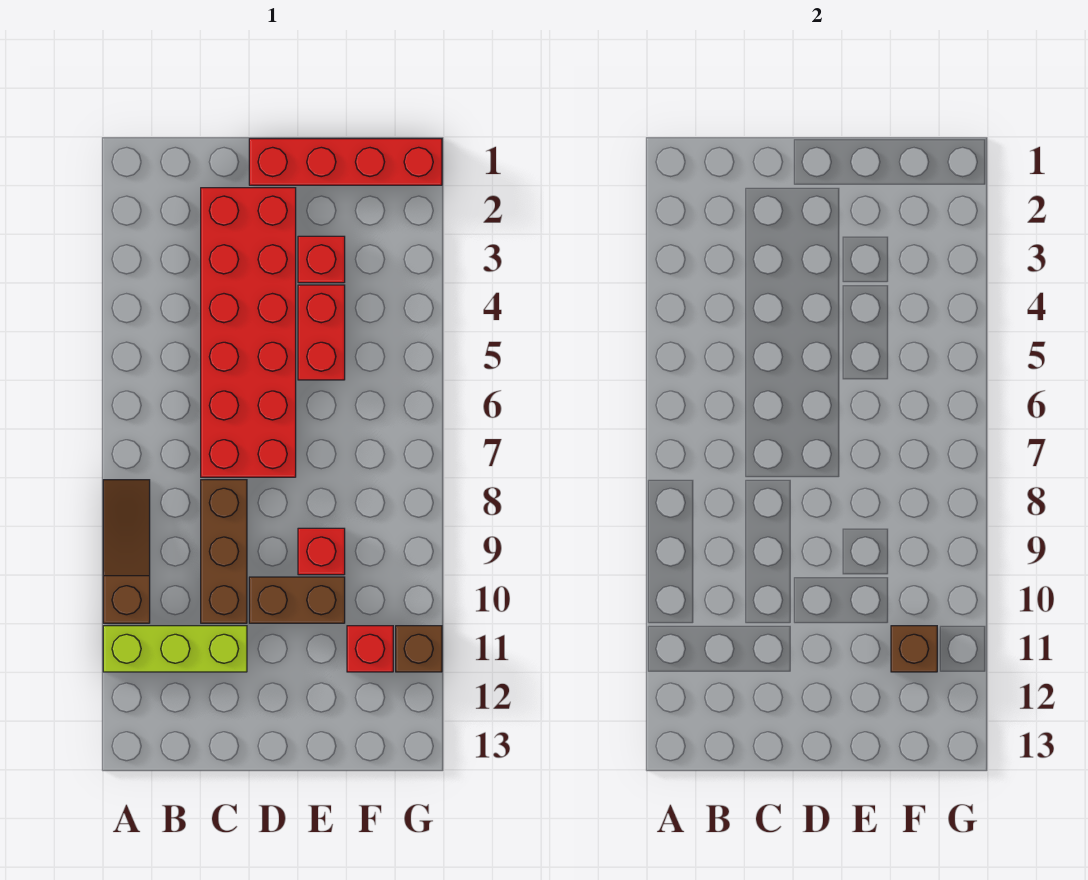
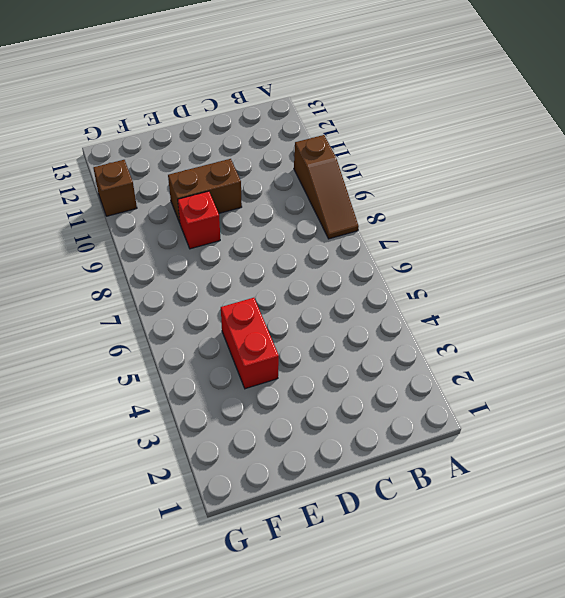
none -> lime brick A11:C11 level 1
none -> red brick C2:D7 level 1
none -> brown brick C8:C10 level 1

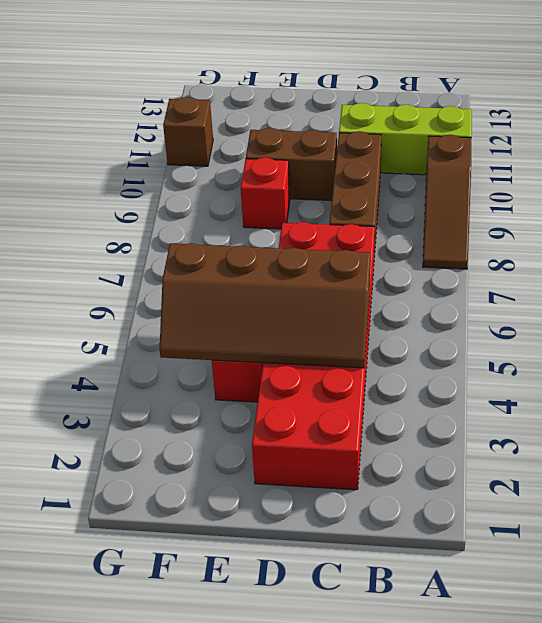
brown slope C4:F5 level 2 top 5 -> none
none -> red brick D1:G1 level 1
none -> red brick E3 level 1
none -> red brick F11 level 1

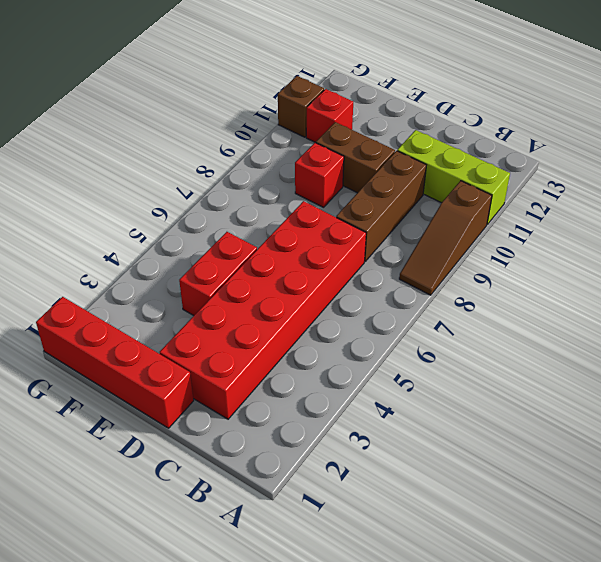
none -> red brick E3 level 1
none -> brown brick F11 level 2

